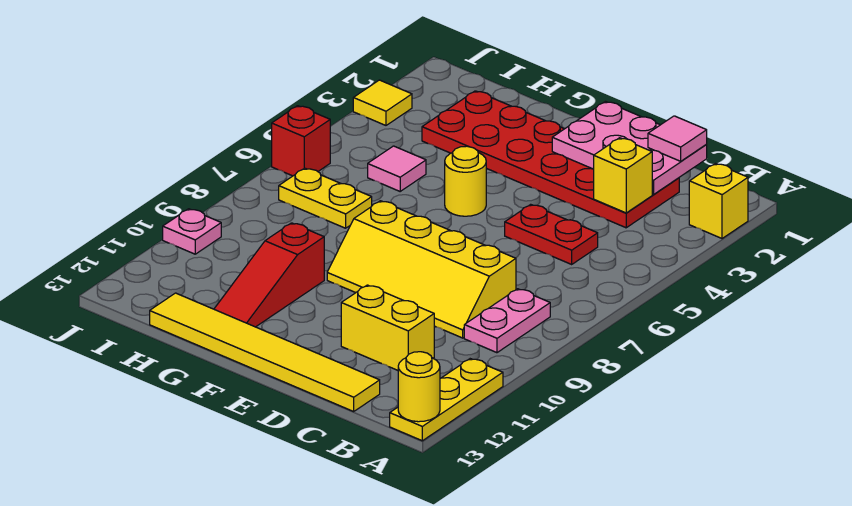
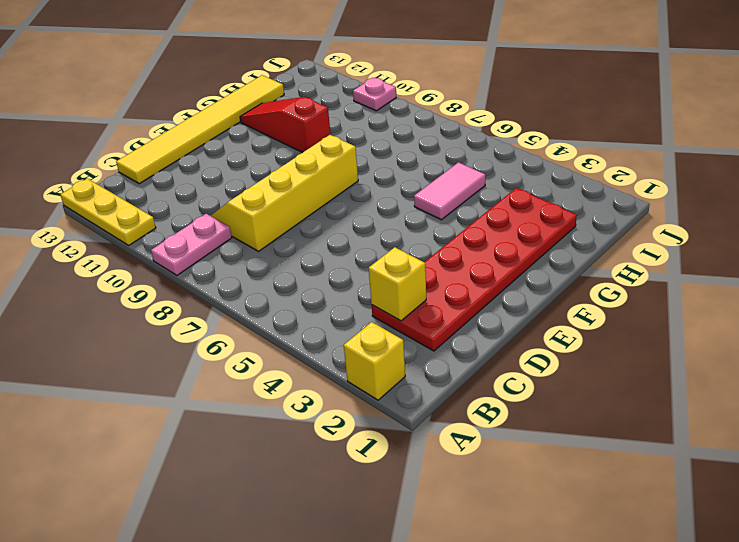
pink plate A9:B9 level 1 -> pink plate B8:B9 level 1
pink tile G5:H5 level 1 -> pink tile H5 level 1
none -> red plate C5:D5 level 1
none -> yellow brick C11:D11 level 1
none -> yellow round brick F5 level 1

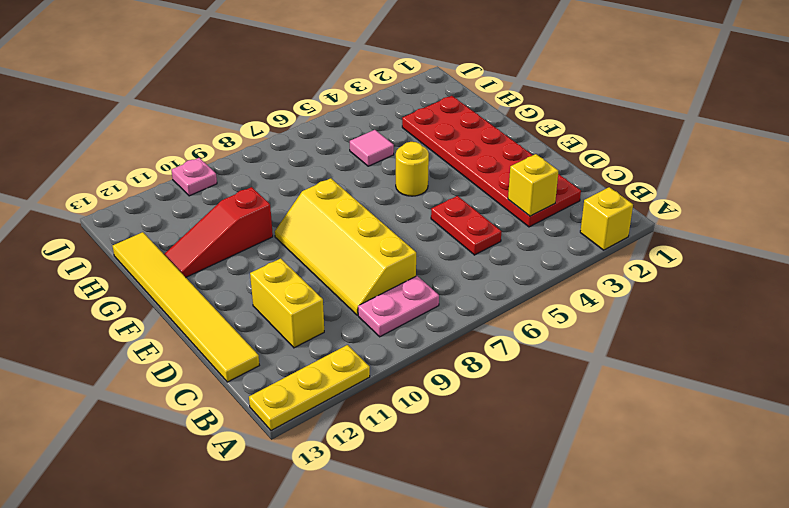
none -> yellow plate H7:I7 level 1
none -> yellow tile J3 level 1
none -> red brick J6 level 1

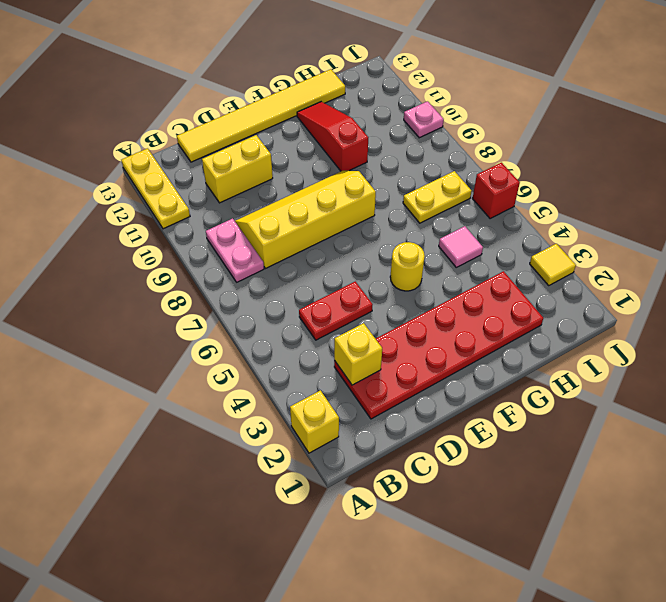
none -> yellow round brick A13 level 2
none -> pink plate C1:E2 level 2
none -> pink tile C1 level 3

